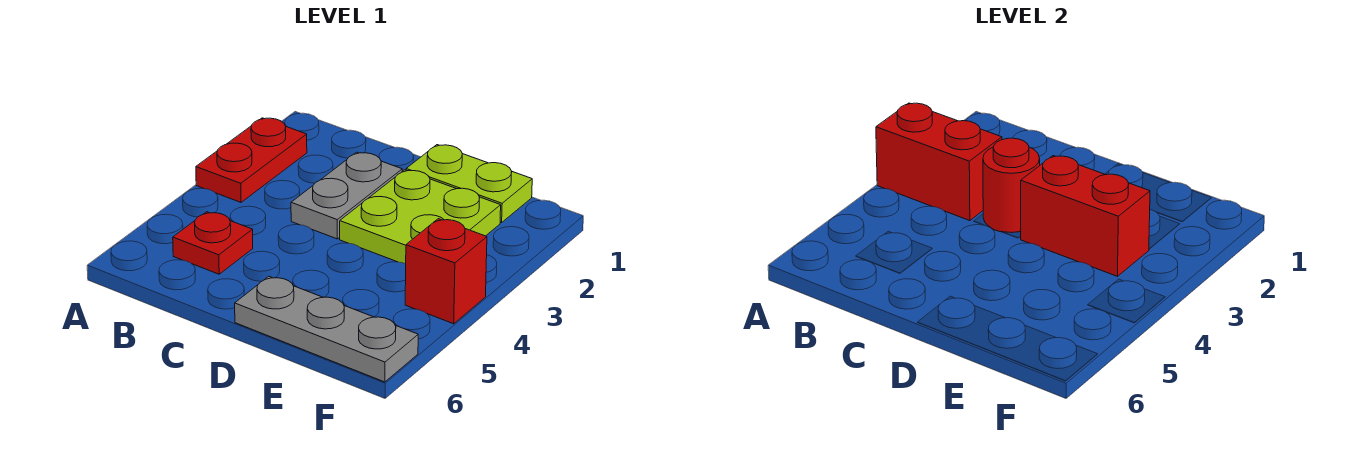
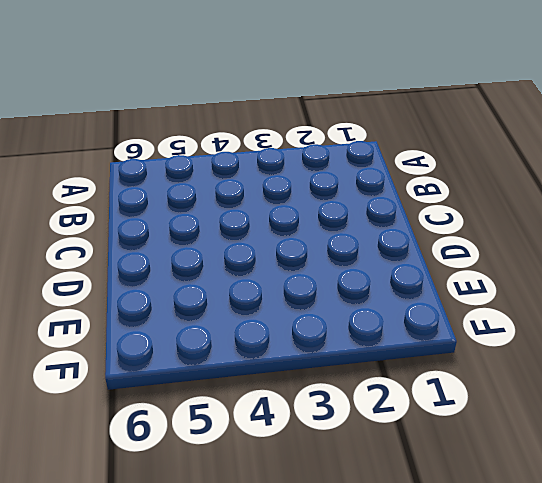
none -> red plate A2:A3 level 1
none -> red plate B5 level 1

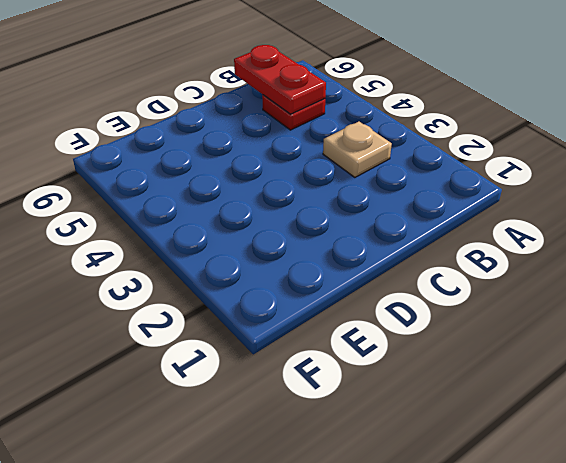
tan plate B3 level 1 -> none
red plate B5:B6 level 2 -> red plate A2:A3 level 1
none -> grey plate C2:C3 level 1
none -> lime plate D1:E1 level 1

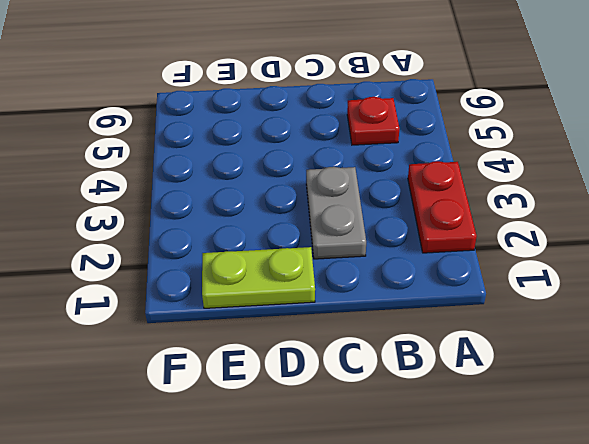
none -> lime plate D2:E3 level 1
none -> grey plate D6:F6 level 1

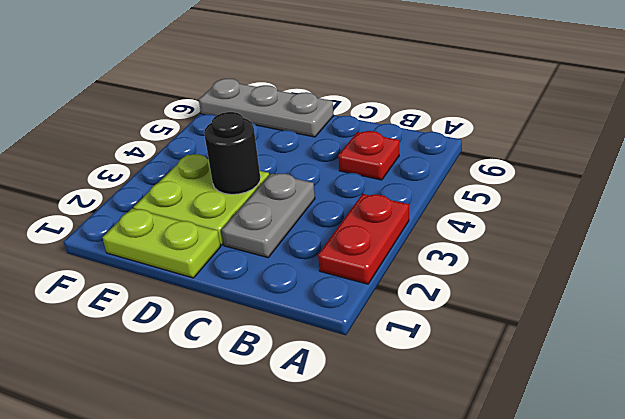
black round brick D3 level 2 -> red brick D3:E3 level 2
none -> red brick F4 level 1
none -> red brick A3:B3 level 2

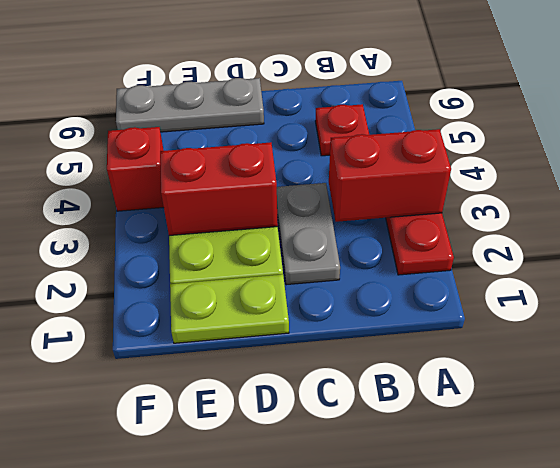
none -> red round brick C3 level 2

